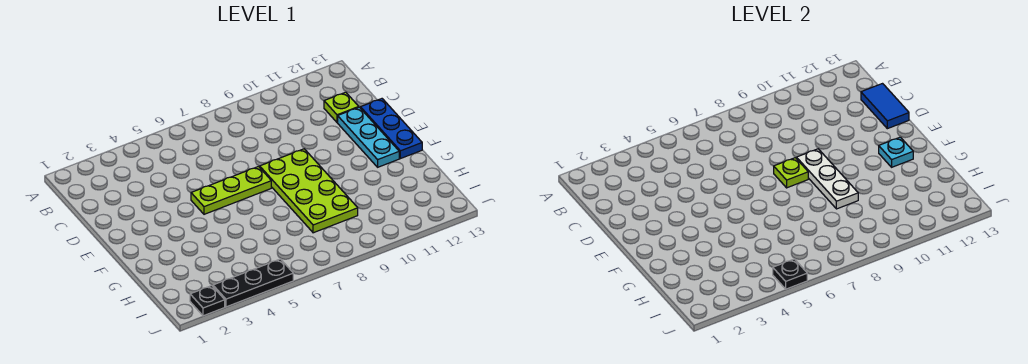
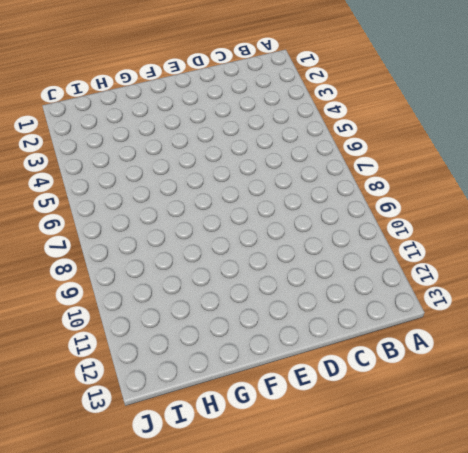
none -> lime plate C12 level 1
none -> cyan plate D12:F12 level 1
none -> blue plate D13:F13 level 1

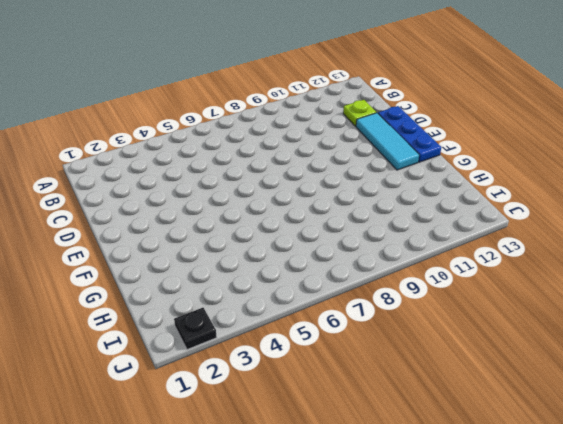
cyan tile D12:F12 level 1 -> cyan plate D12:F12 level 1
none -> lime plate E5:E7 level 1
none -> lime plate E8:H9 level 1
none -> black plate J3:J5 level 1

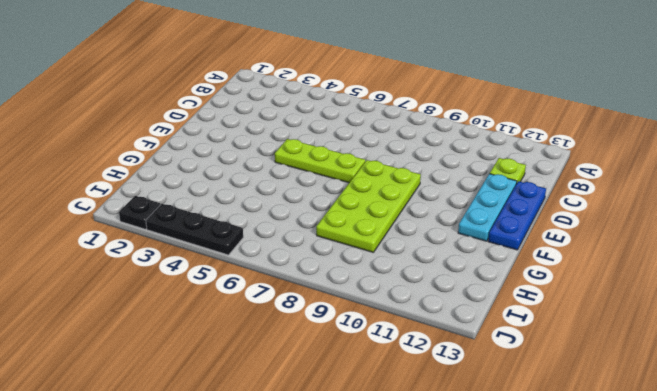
none -> blue tile C13:D13 level 2
none -> lime plate E8 level 2
none -> white plate E9:G9 level 2

